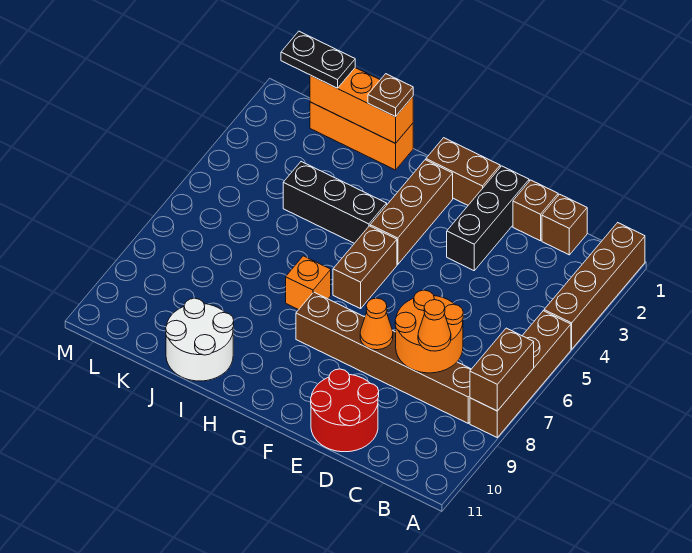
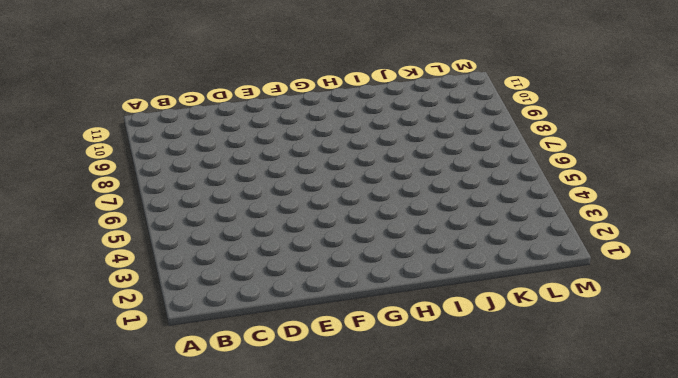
none -> brown brick A1:A4 level 1
none -> brown brick A5:A8 level 1
none -> brown brick B8:G8 level 1

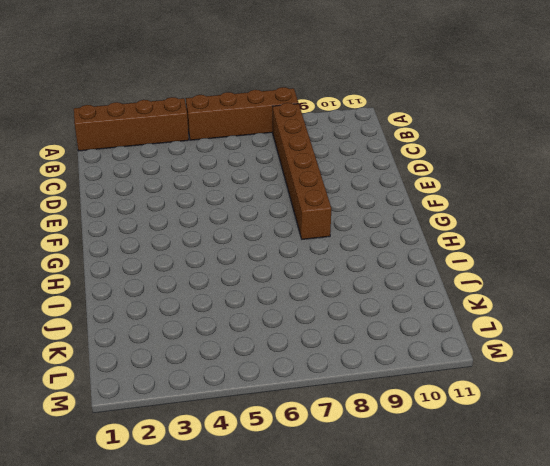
none -> brown brick C1 level 1
none -> brown brick D1 level 1
none -> red round brick D10:E11 level 1

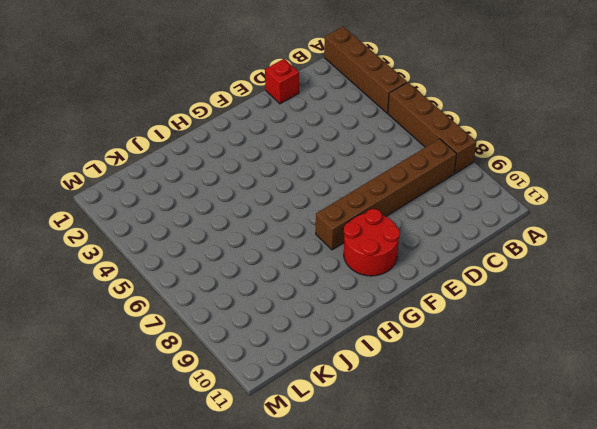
red brick D1 level 1 -> brown brick D1 level 1
red round brick F9:G10 level 1 -> red round brick D10:E11 level 1
none -> brown brick C1 level 1
none -> black brick E1:E3 level 1
none -> brown brick F1:G1 level 1

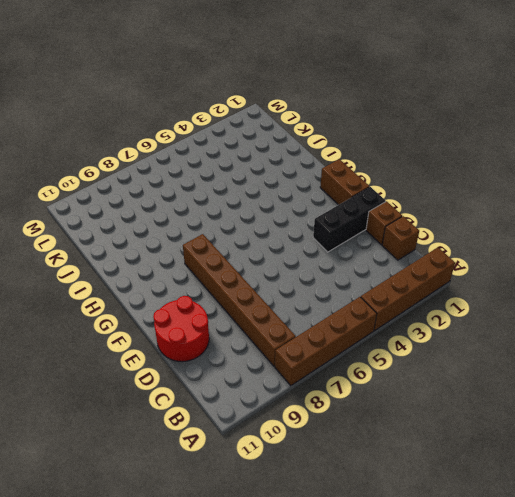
none -> brown brick G2:G4 level 1
none -> brown brick G5:G6 level 1
none -> black brick H4:J4 level 1

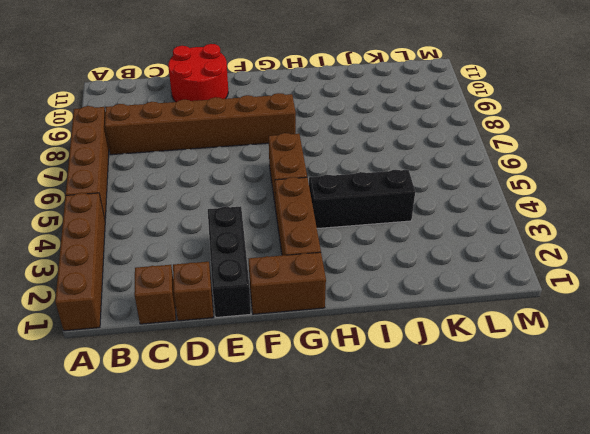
none -> orange brick H7 level 1
none -> orange brick I1:K1 level 1
none -> white round brick I10:J11 level 1

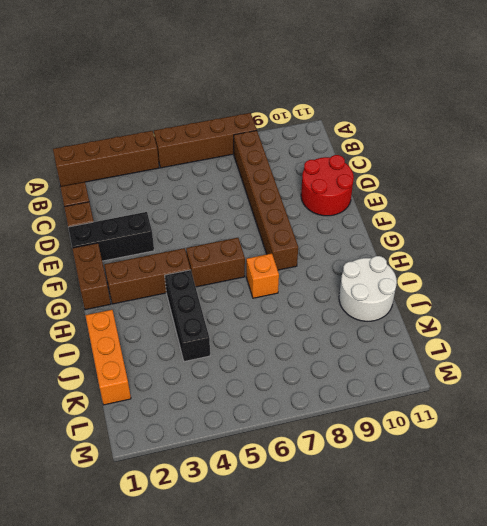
none -> brown brick A7:A8 level 2
none -> orange round brick C7:D8 level 2
none -> orange cone E8 level 2

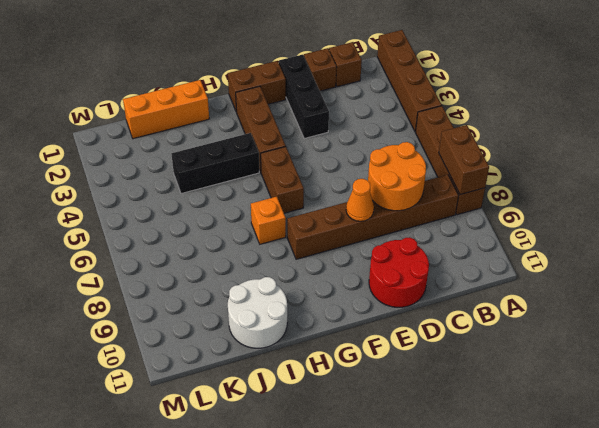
none -> orange brick I1:K1 level 2
none -> orange cone C8 level 3
none -> brown plate I1 level 3

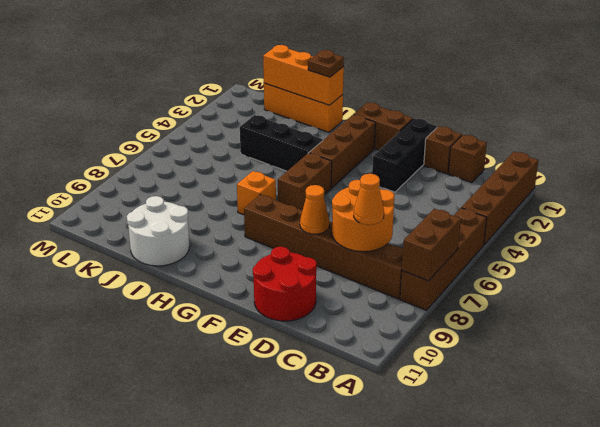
none -> black plate K1:L1 level 3

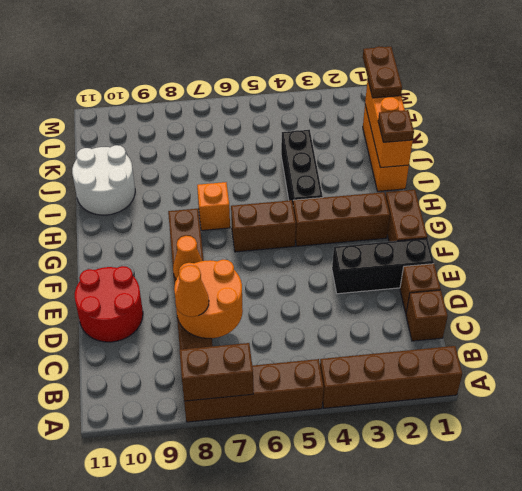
brown plate K1:L1 level 3 -> black plate K1:L1 level 3

